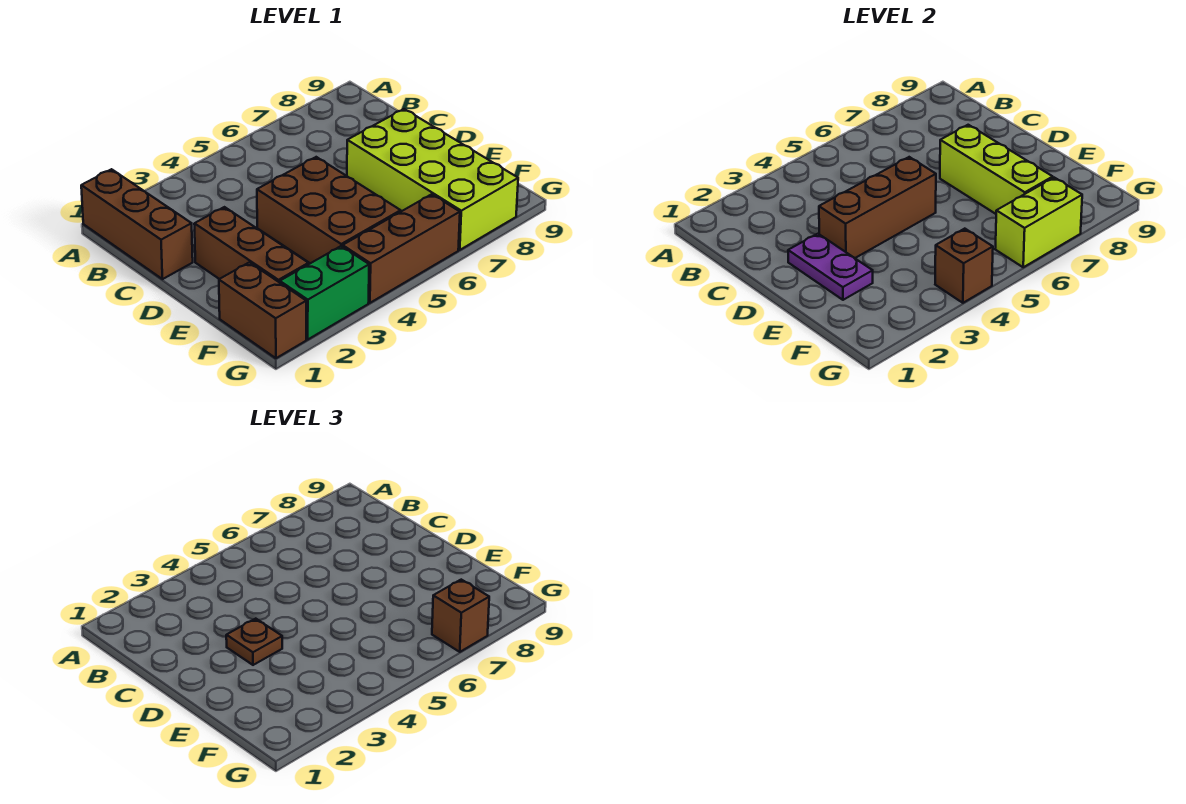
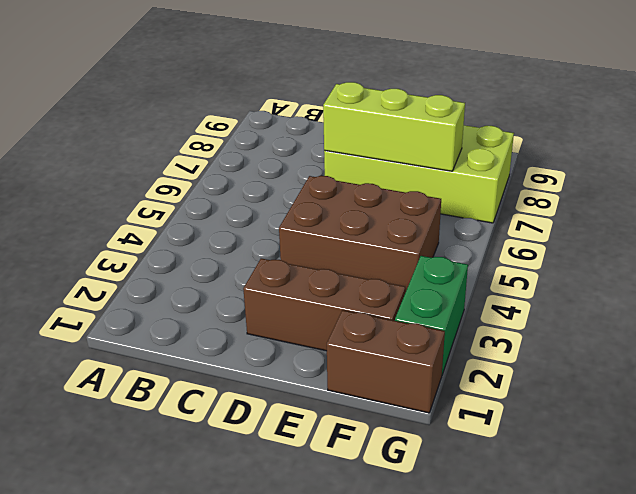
none -> brown brick A1:C1 level 1
none -> brown brick G4:G6 level 1
none -> purple plate D2:E2 level 2

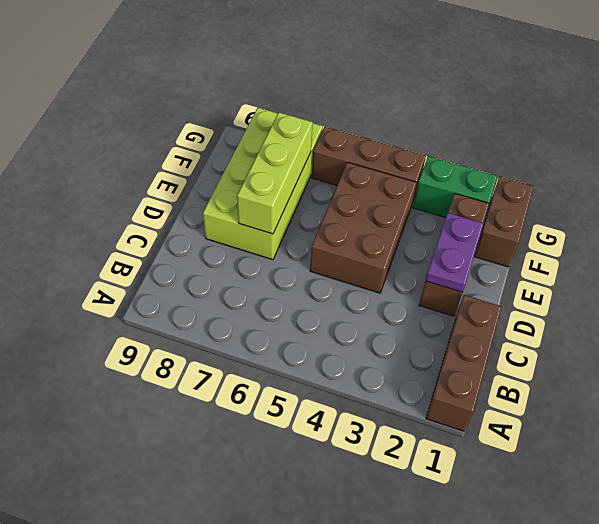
none -> brown brick D3:D5 level 2
none -> brown brick G4 level 2
none -> lime brick G6:G7 level 2

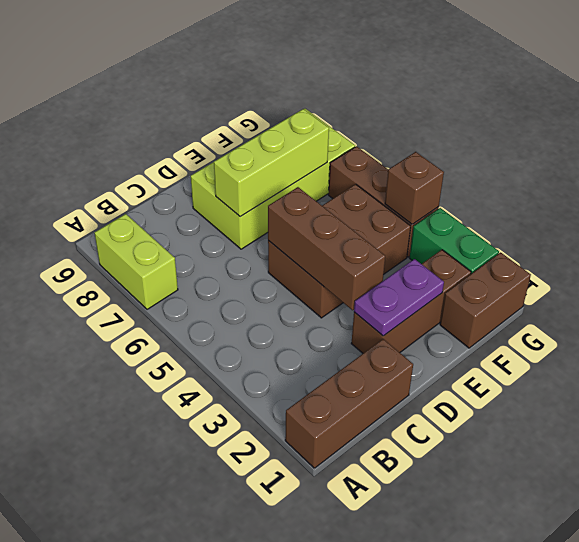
lime brick A7:A8 level 1 -> lime brick G6:G7 level 2
none -> brown plate D3 level 3
none -> brown brick G7 level 3

